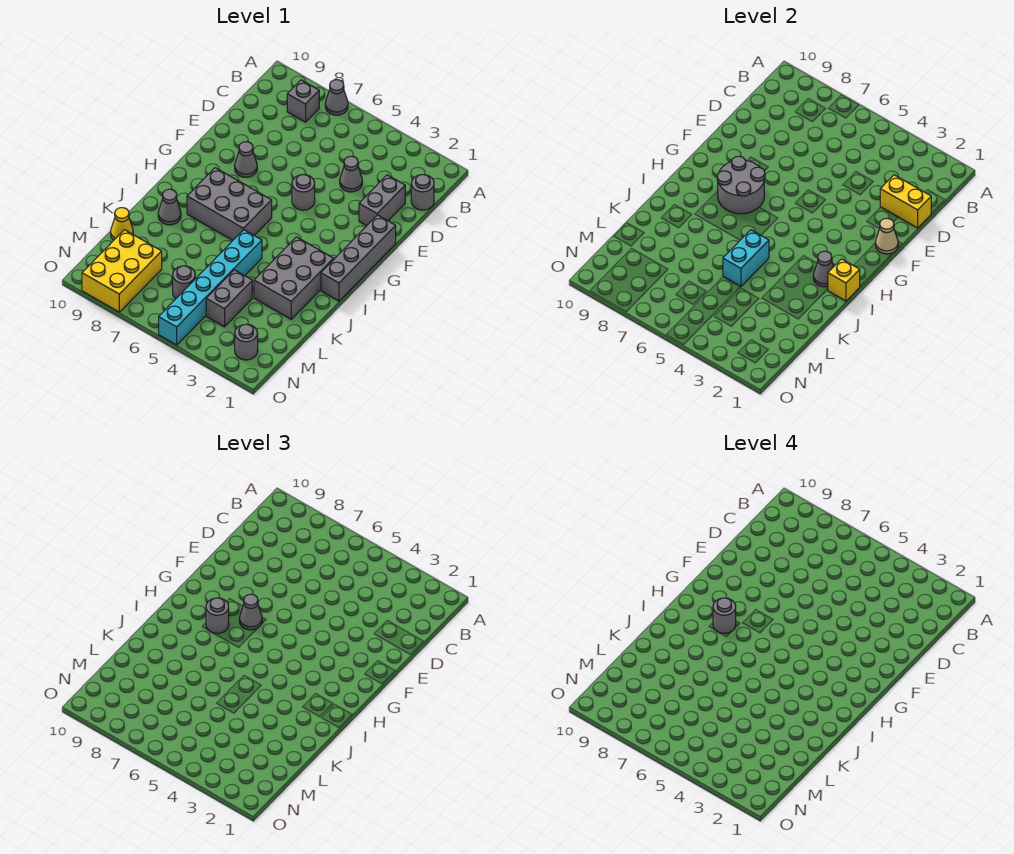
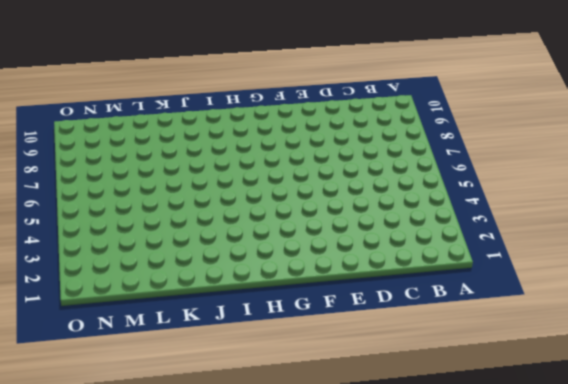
none -> grey cone A7 level 1
none -> grey brick B8 level 1
none -> grey round brick C1 level 1

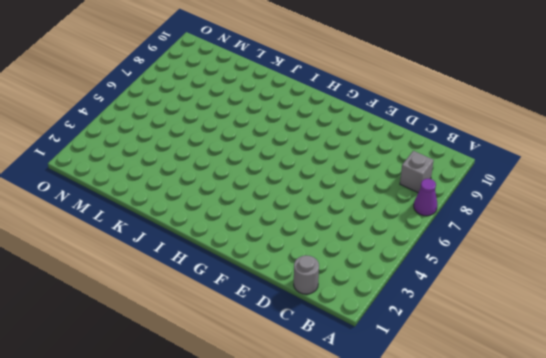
purple cone A7 level 1 -> grey cone A7 level 1
none -> grey brick D2:E2 level 1
none -> grey cone D4 level 1
none -> grey brick F1:I1 level 1

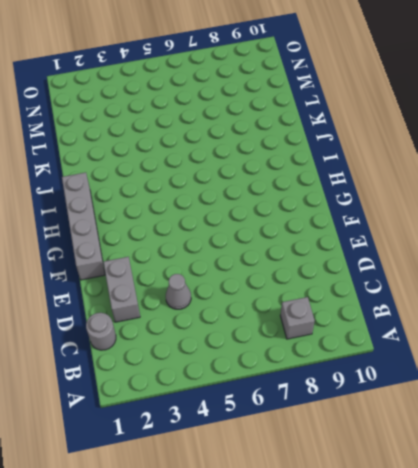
none -> grey cone A7 level 1
none -> grey round brick F5 level 1
none -> grey cone F8 level 1

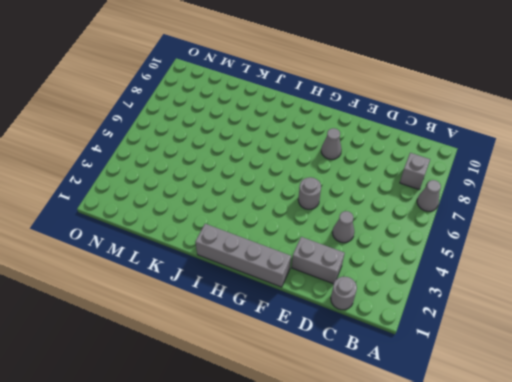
none -> grey brick H6:I8 level 1
none -> grey brick I2:K3 level 1
none -> cyan brick J5:O5 level 1

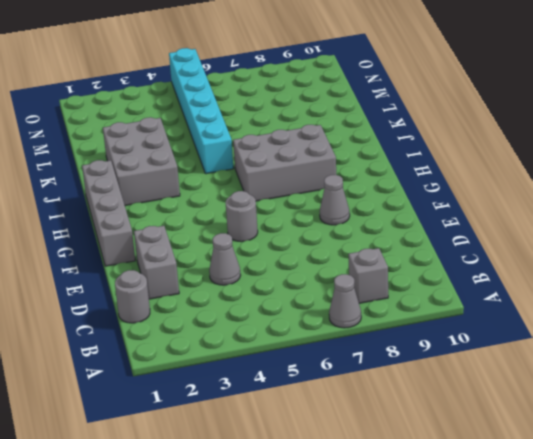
none -> grey cone J9 level 1
none -> grey brick L4:M4 level 1
none -> yellow cone L10 level 1

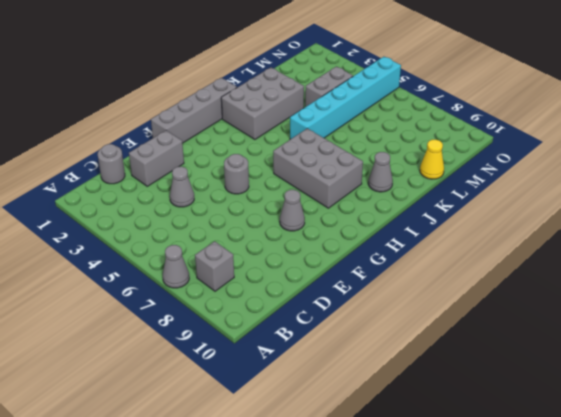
none -> grey round brick M6 level 1
none -> yellow brick M8:O9 level 1
none -> grey round brick N2 level 1

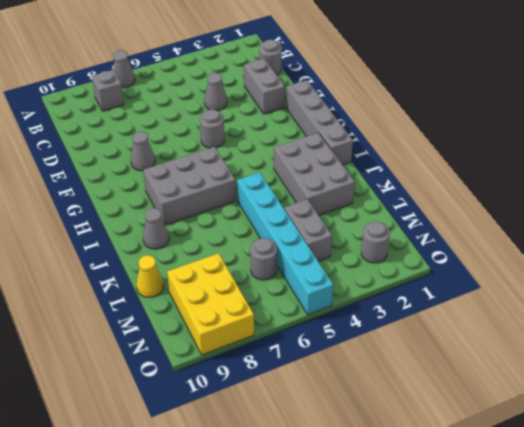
none -> yellow brick D1:D2 level 2
none -> tan cone F1 level 2
none -> grey round brick G7:H8 level 2

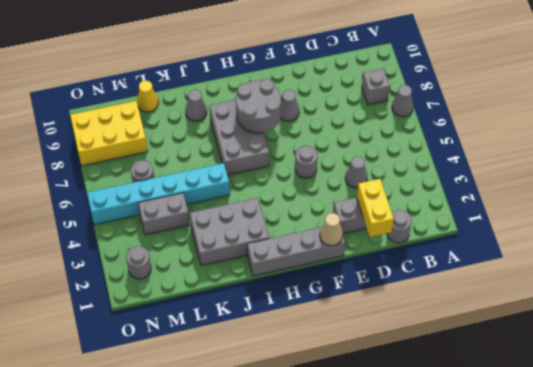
none -> yellow brick I1 level 2
none -> grey cone I2 level 2
none -> cyan brick J5:K5 level 2

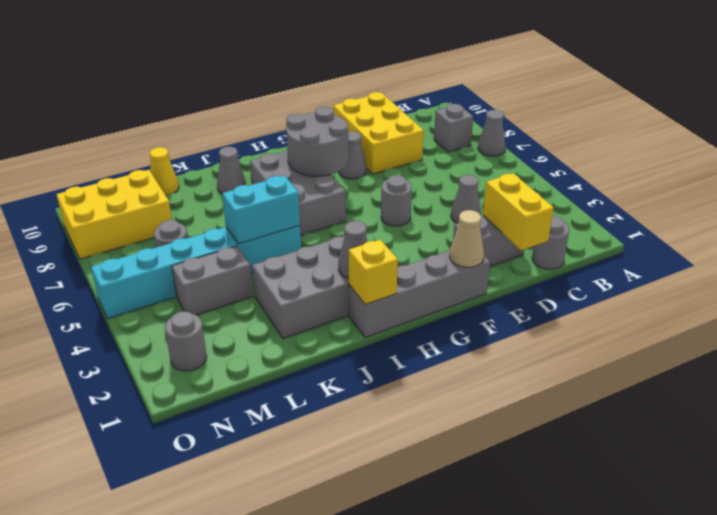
yellow brick D8:E10 level 1 -> none
none -> grey cone G7 level 3
none -> grey round brick H8 level 3
none -> grey round brick H8 level 4

